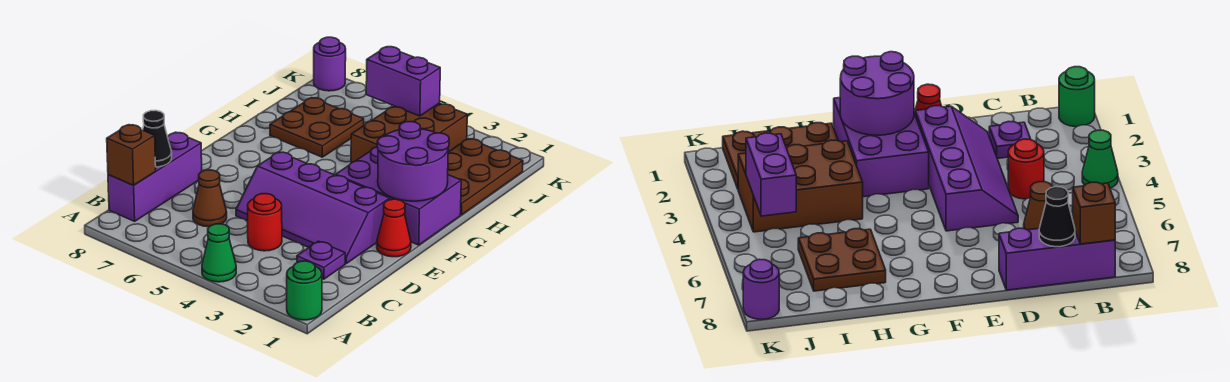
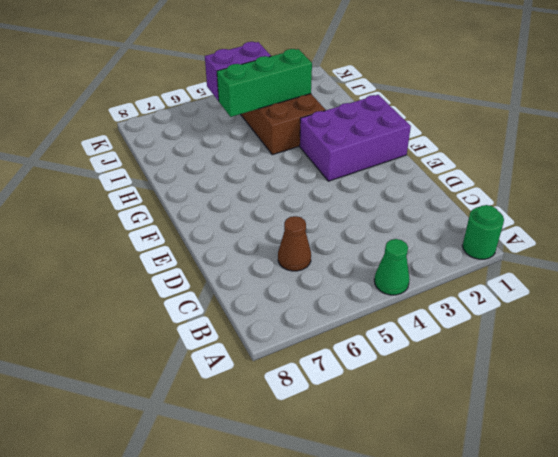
green brick I3:I5 level 2 -> none
none -> purple brick B8:D8 level 1
none -> purple plate C2 level 1
none -> red round brick C4 level 1

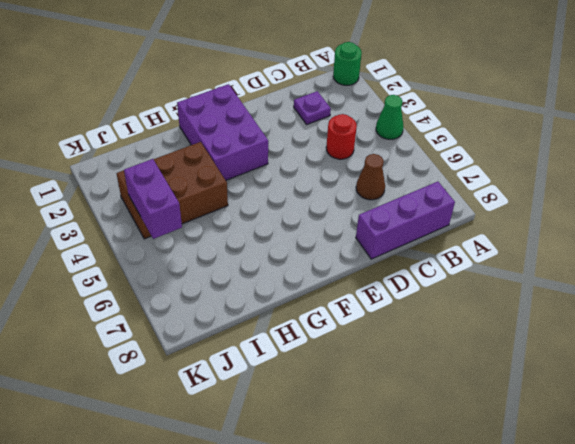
none -> purple slope D2:E5 level 1 top E
none -> red cone E1 level 1
none -> brown plate H1:J2 level 1

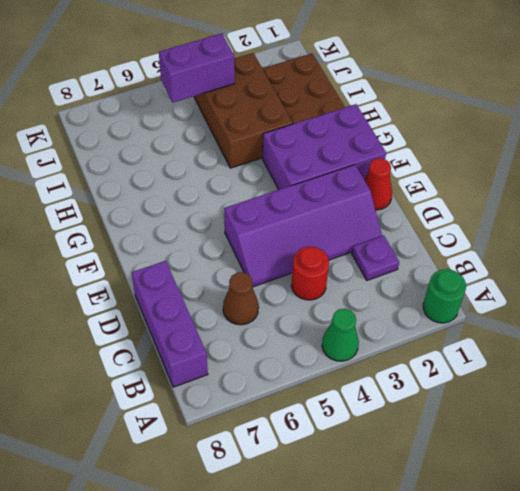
none -> brown plate H6:I7 level 1
none -> purple round brick K8 level 1
none -> brown brick B8 level 2

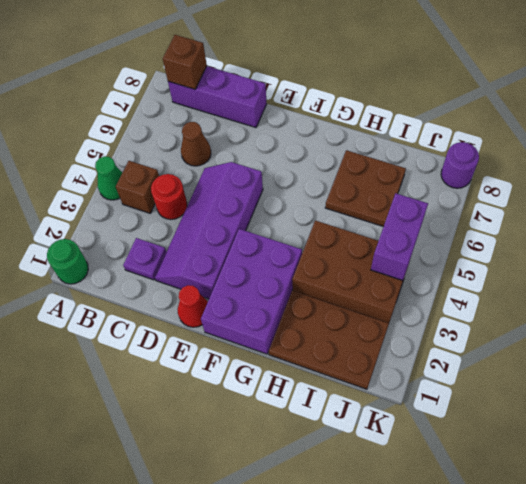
brown brick B4 level 1 -> none
none -> black cone C8 level 2
none -> purple round brick F1:G2 level 2

